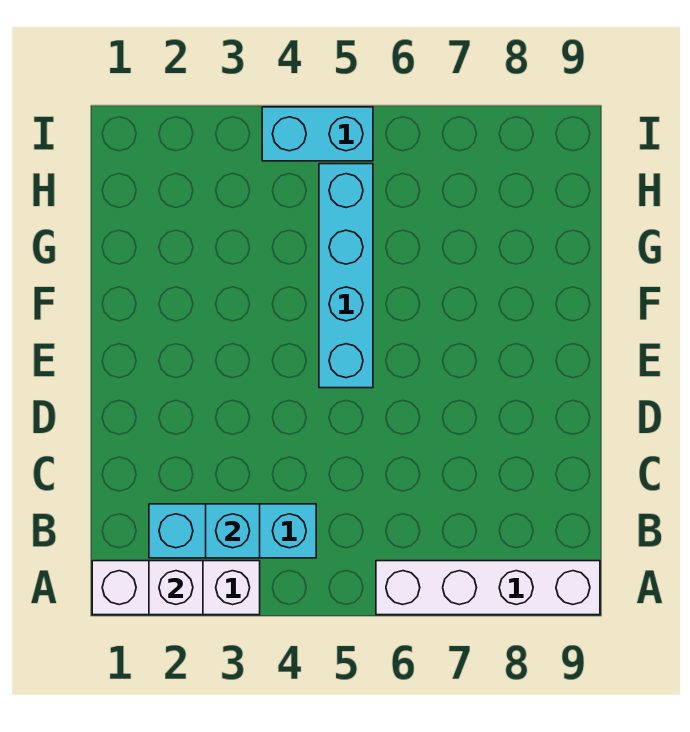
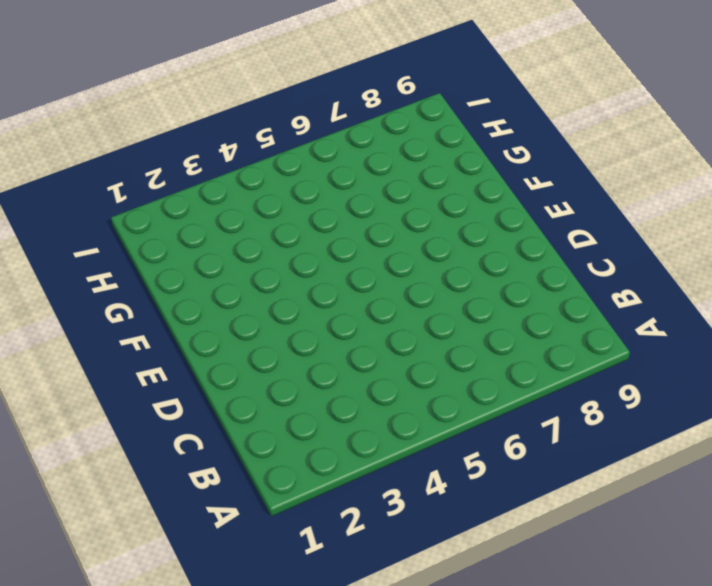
none -> white brick A1:A3 level 1
none -> white brick A6:A9 level 1

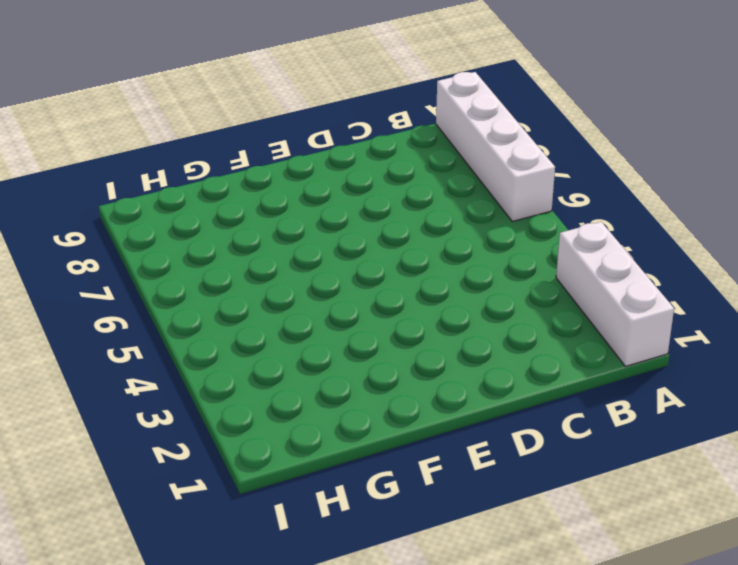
none -> cyan brick B2:B4 level 1
none -> cyan brick E5:H5 level 1

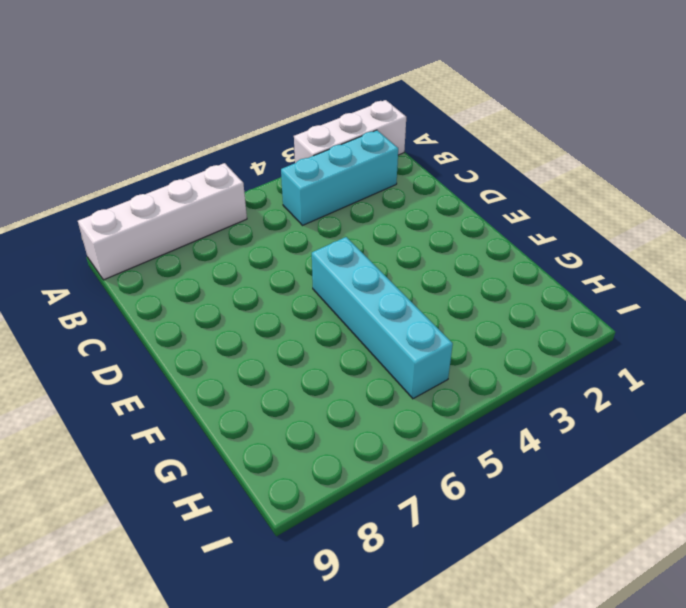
none -> cyan brick I4:I5 level 1
none -> white brick A2 level 2

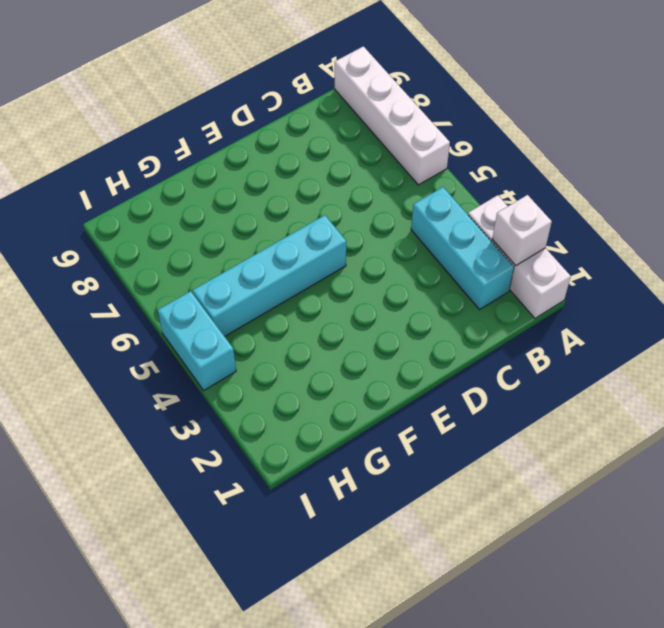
none -> cyan brick B3 level 2

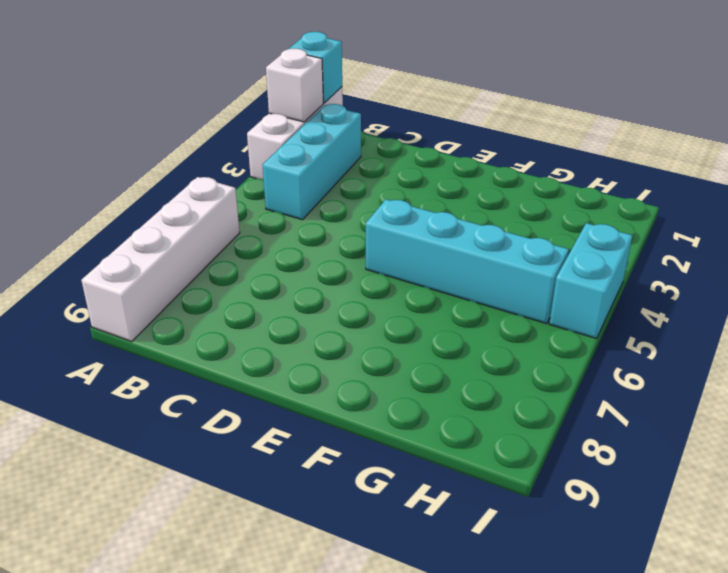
cyan brick A1 level 2 -> cyan brick B3 level 2

